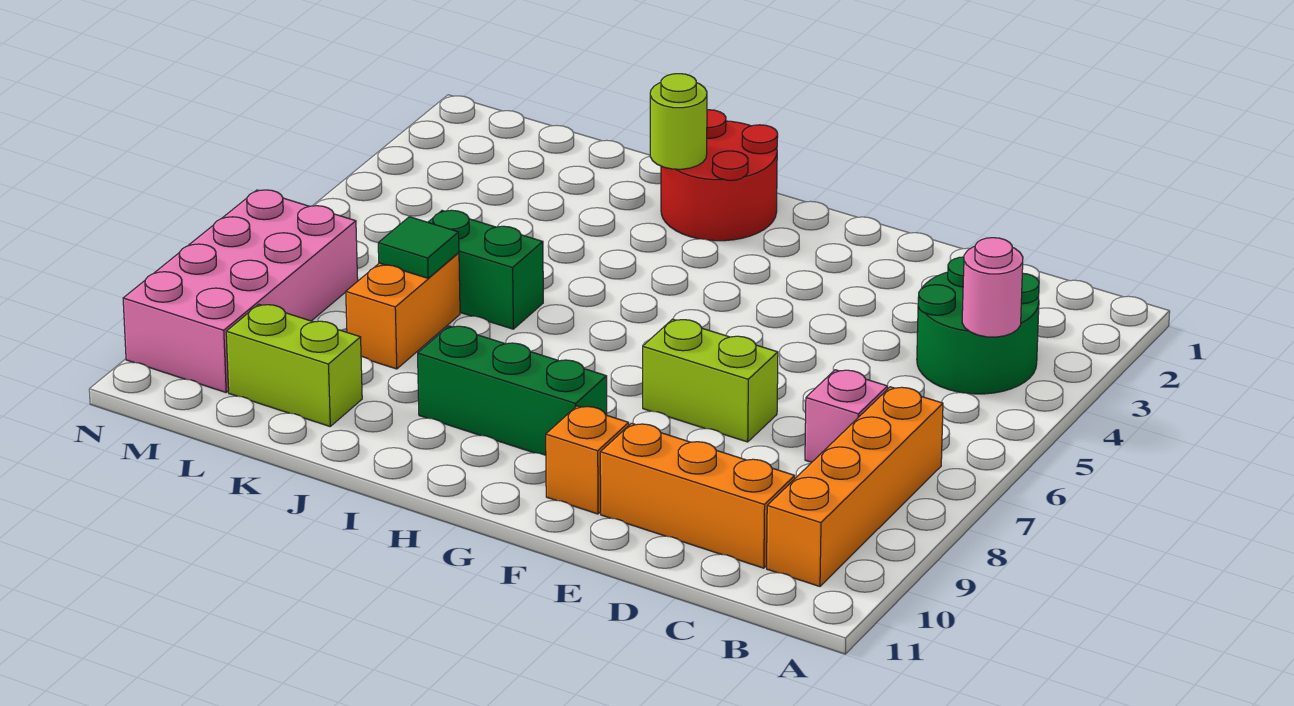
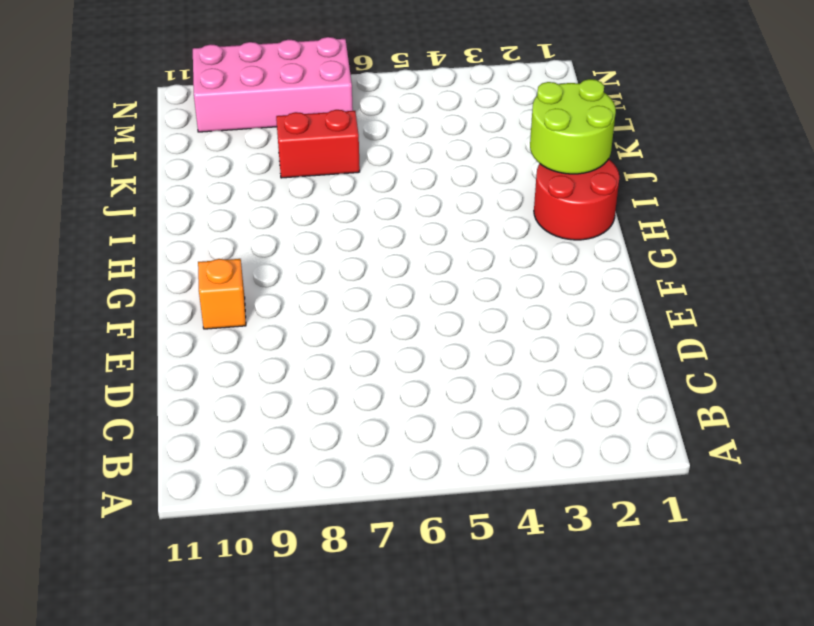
lime round brick I1:J2 level 2 -> lime round brick I2 level 2
red brick K7:K8 level 1 -> orange brick K7:K8 level 1
none -> green round brick B3:C4 level 1
none -> orange brick B7:B10 level 1
none -> pink brick C7 level 1

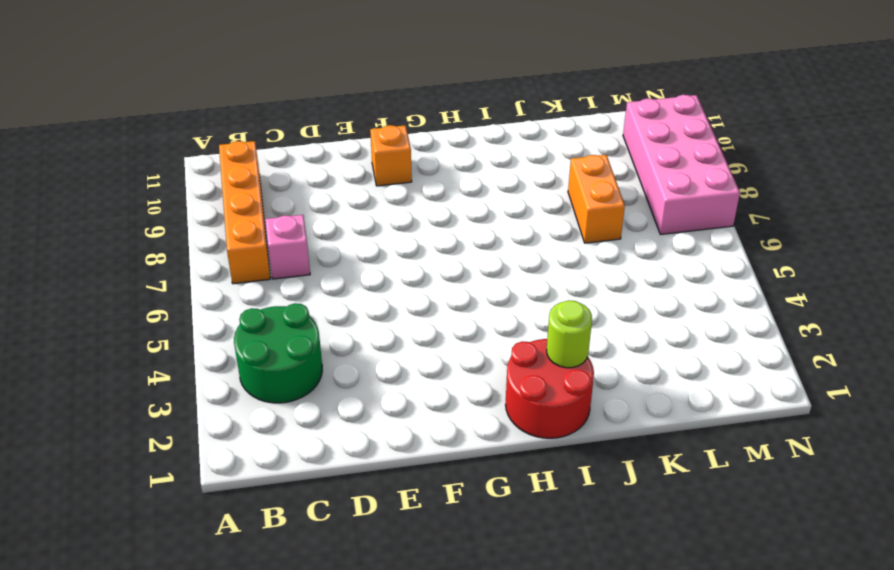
none -> orange brick C10:E10 level 1
none -> lime brick E7:F7 level 1
none -> green brick G9:I9 level 1

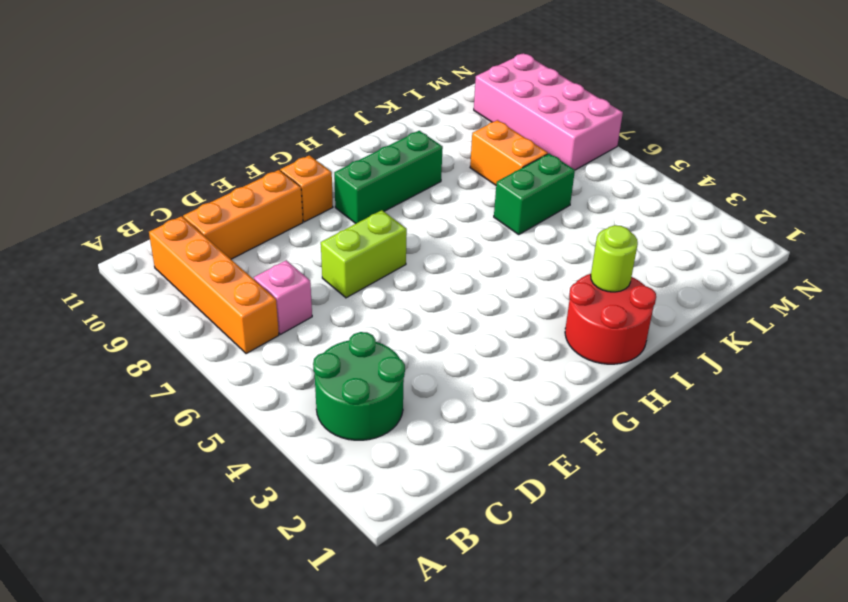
none -> lime brick K10:L10 level 1
none -> pink round brick B4 level 2
none -> green tile K7 level 2

